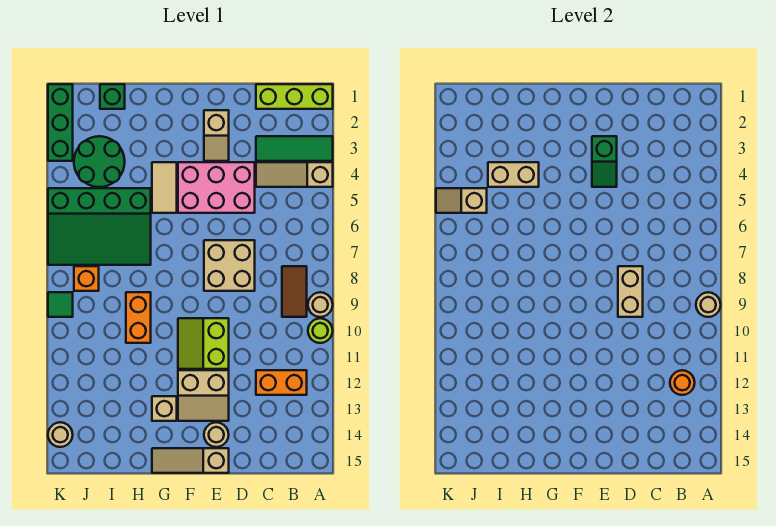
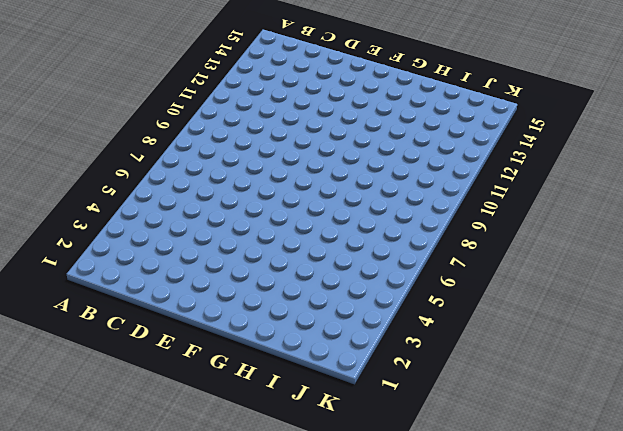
none -> lime brick A1:C1 level 1
none -> green tile A3:C3 level 1
none -> tan slope A4:C4 level 1 top A
none -> tan round brick A9 level 1

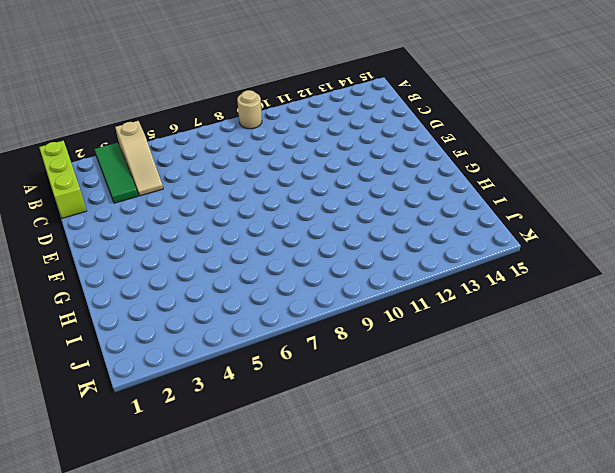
none -> lime round brick A10 level 1
none -> brown tile B8:B9 level 1
none -> orange brick B12:C12 level 1
none -> pink brick D4:F5 level 1

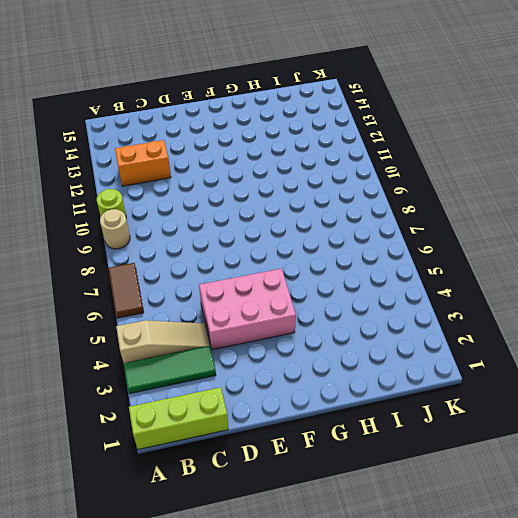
brown tile A6:A7 level 1 -> brown tile B8:B9 level 1
none -> tan brick D7:E8 level 1
none -> tan slope E2:E3 level 1 top 2
none -> lime slope E10:F11 level 1 top E
none -> tan slope E12:F13 level 1 top 12

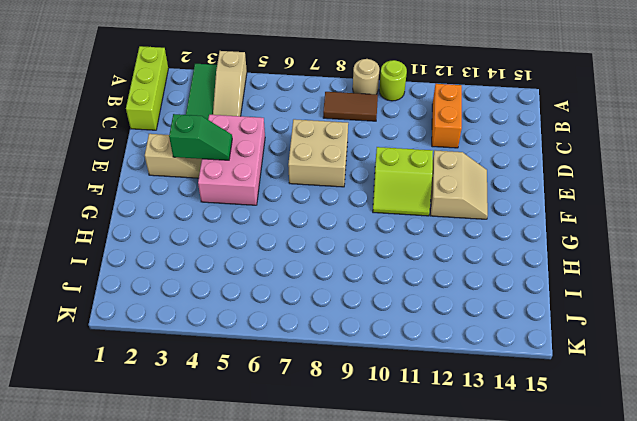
none -> tan round brick E14 level 1
none -> tan slope E15:G15 level 1 top E
none -> tan tile G4:G5 level 1
none -> tan brick G13 level 1

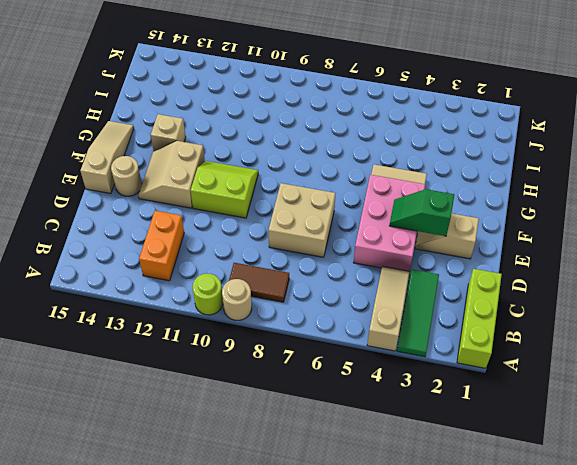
none -> green slope H5:K7 level 1 top 5
none -> orange brick H9:H10 level 1
none -> green brick I1 level 1
none -> green round brick I3:J4 level 1

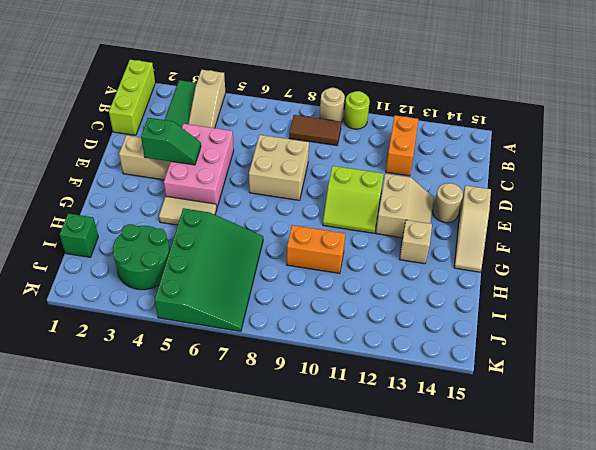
none -> orange brick J8 level 1
none -> green brick K1:K3 level 1
none -> green tile K9 level 1
none -> tan round brick K14 level 1

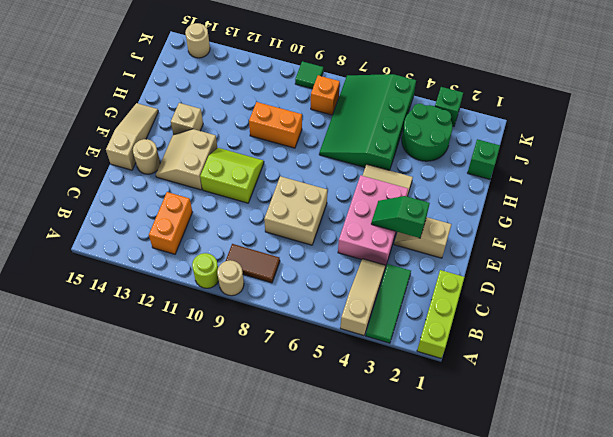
green brick K3 level 1 -> green brick K1:K3 level 1
none -> tan round brick A9 level 2
none -> orange round brick B12 level 2
none -> tan brick D8:D9 level 2
none -> tan brick H4:I4 level 2

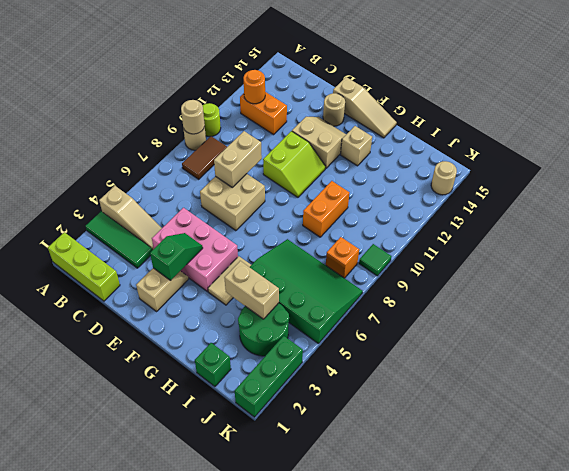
none -> tan slope J5:K5 level 2 top J

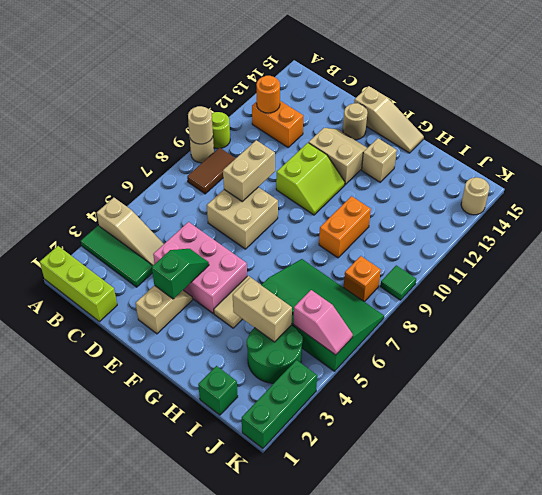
pink slope J5:K5 level 2 top J -> tan slope J5:K5 level 2 top J

